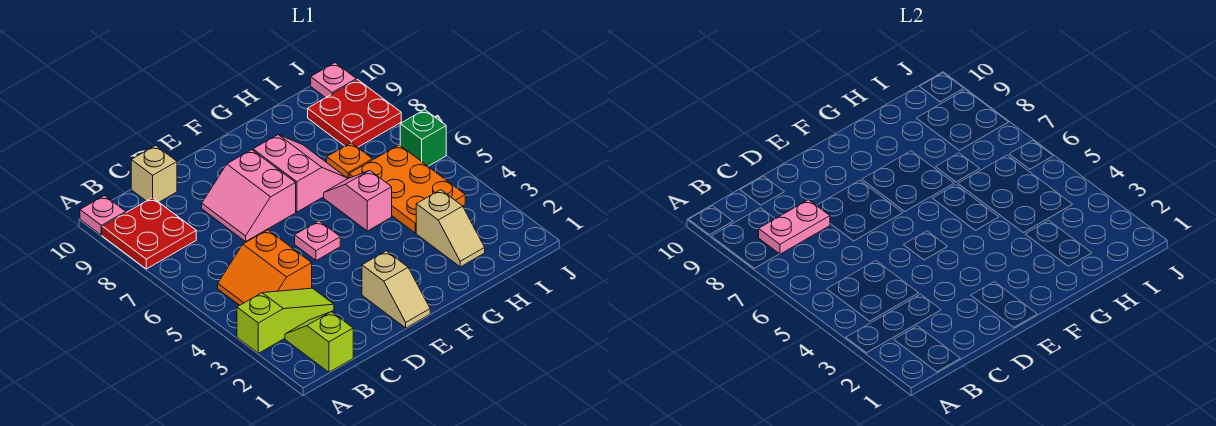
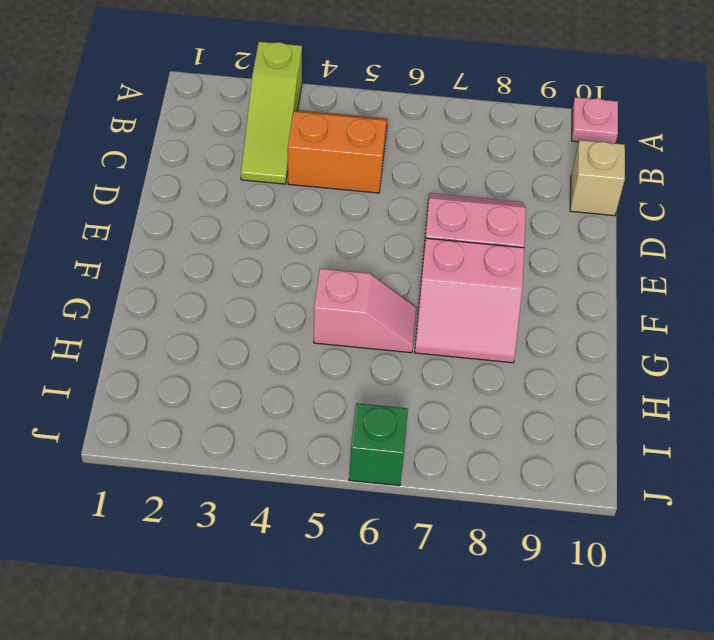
none -> red plate A8:B9 level 1
none -> lime slope B1:B2 level 1 top 1
none -> tan slope E1:E2 level 1 top 2

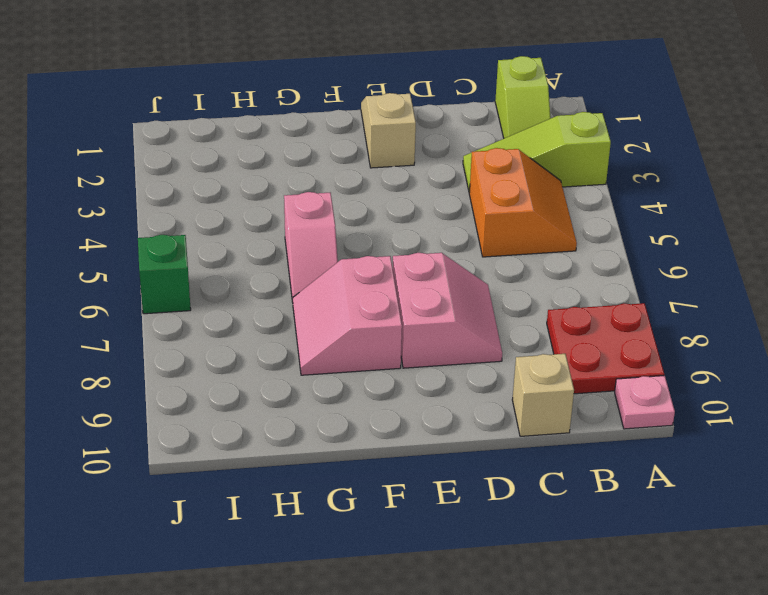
none -> pink plate E5 level 1
none -> tan slope H2:H3 level 1 top 3
none -> orange plate H4:I6 level 1

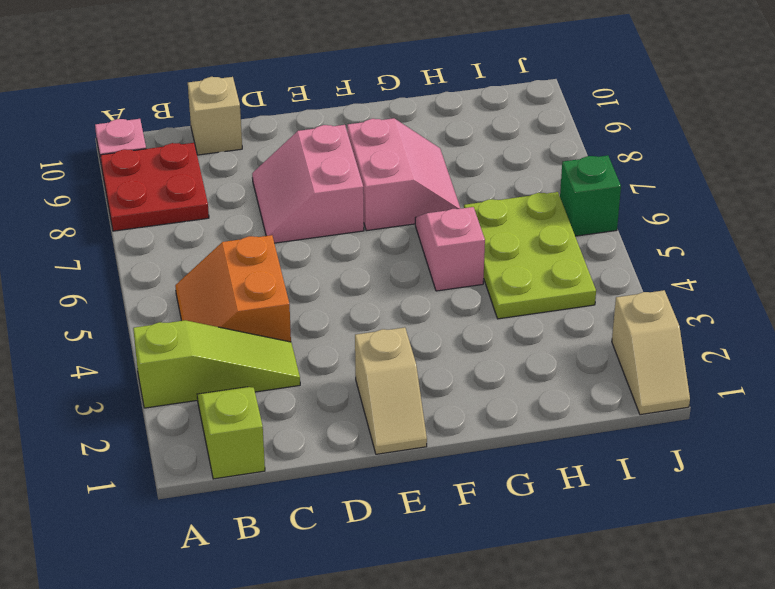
lime plate H4:I6 level 1 -> orange plate H4:I6 level 1
tan slope J1:J2 level 1 top 2 -> tan slope H2:H3 level 1 top 3
none -> pink plate E5 level 1
none -> orange plate H7 level 1
none -> red plate I8:J9 level 1

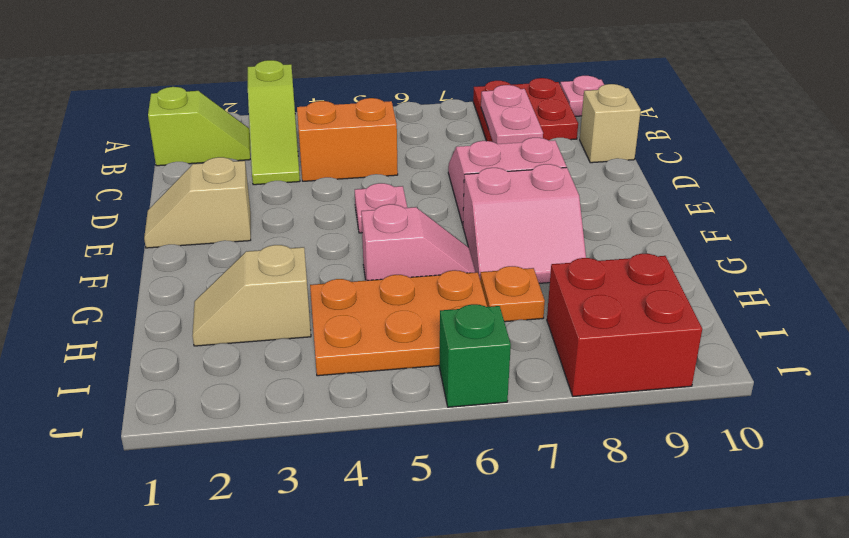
red brick I8:J9 level 1 -> red plate I8:J9 level 1
none -> pink plate J10 level 1

